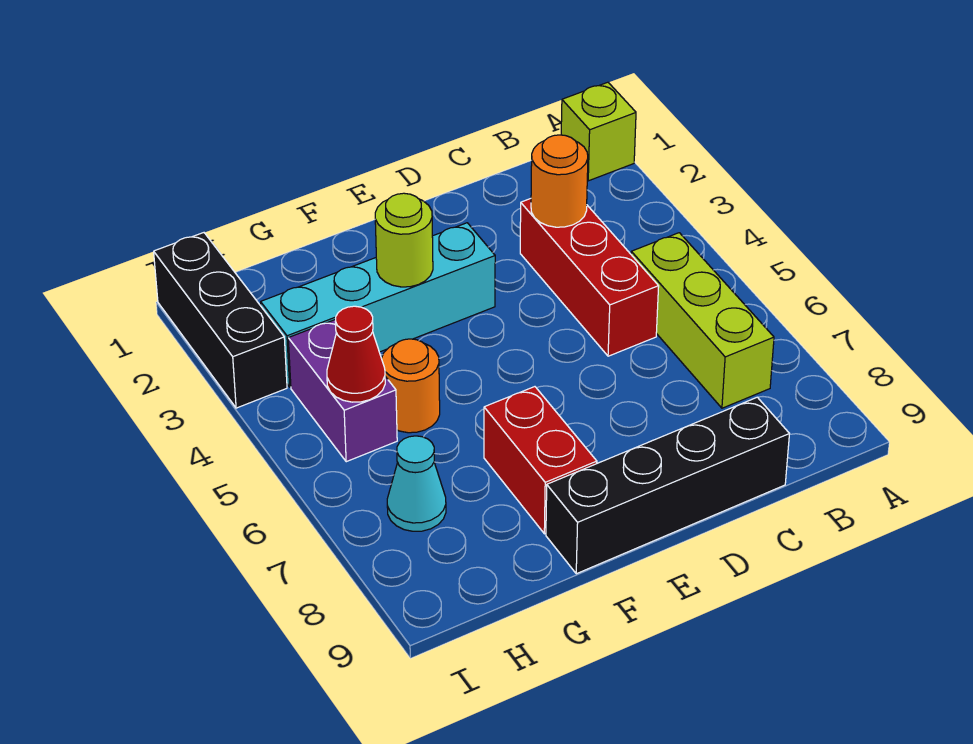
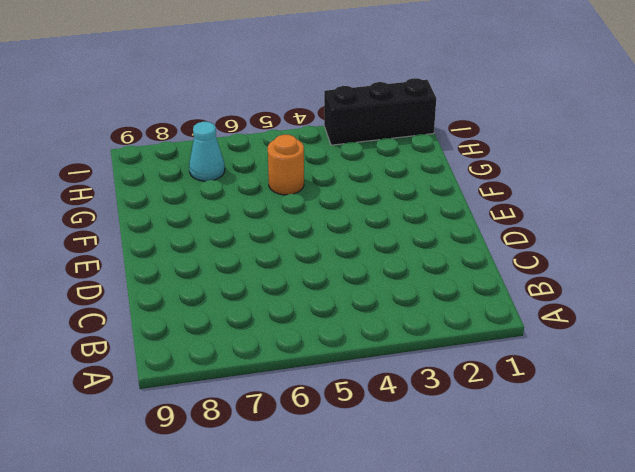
none -> lime brick A1 level 1
none -> lime brick B5:B7 level 1
none -> red brick C3:C5 level 1

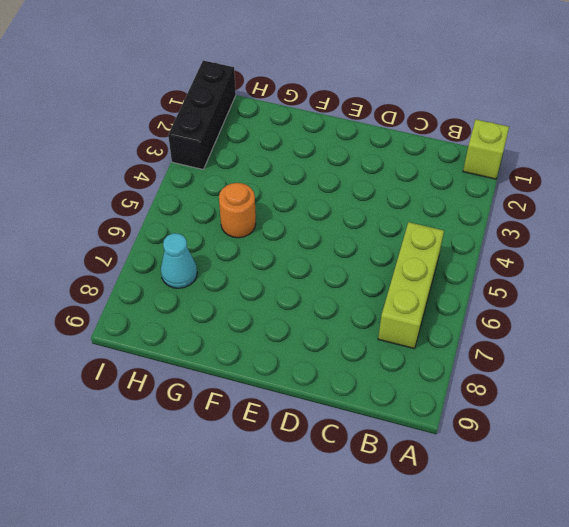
none -> red brick C3:C5 level 1
none -> black brick C9:F9 level 1
none -> cyan brick E3:H3 level 1

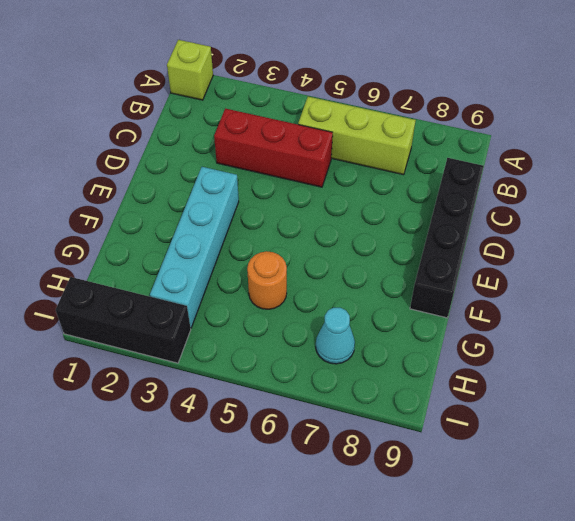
none -> red brick F7:F8 level 1
none -> purple brick H4:H5 level 1
none -> orange round brick C3 level 2

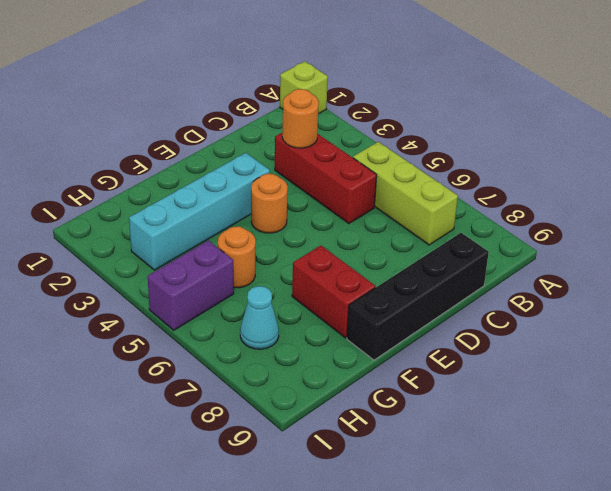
orange round brick E4 level 1 -> none
purple brick H5:I5 level 1 -> purple brick H4:H5 level 1
none -> black brick I1:I3 level 1
none -> lime round brick F3 level 2
none -> red cone H5 level 2

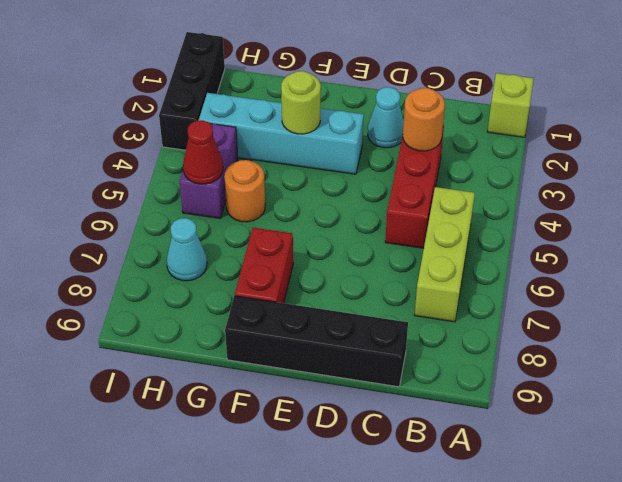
cyan cone D2 level 1 -> none

